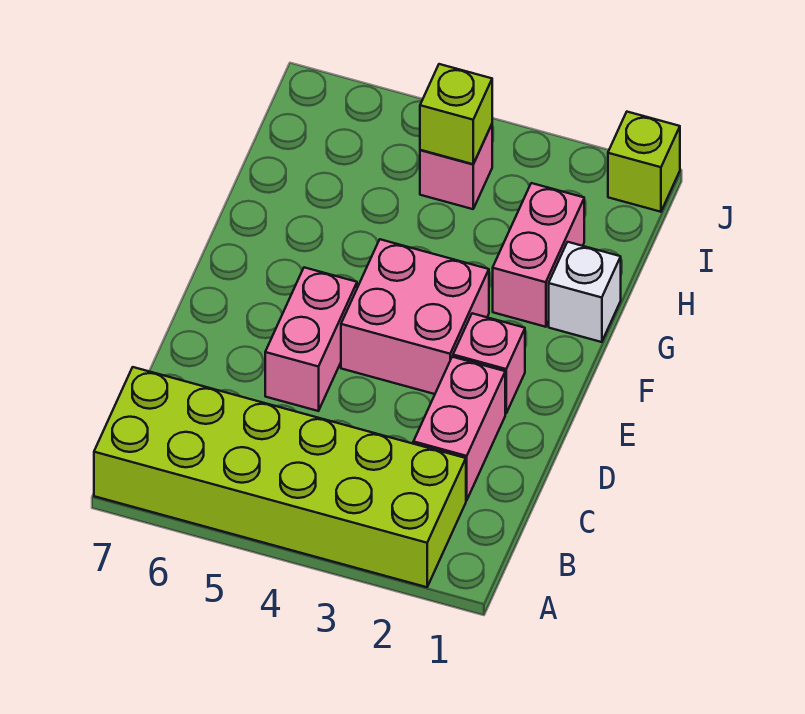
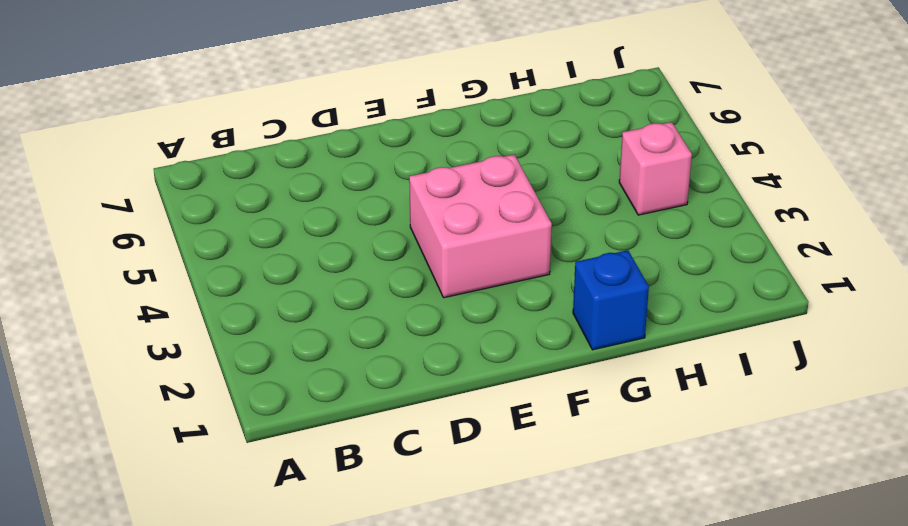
blue brick G1 level 1 -> white brick G1 level 1
none -> lime brick A2:B7 level 1
none -> pink brick C2:D2 level 1

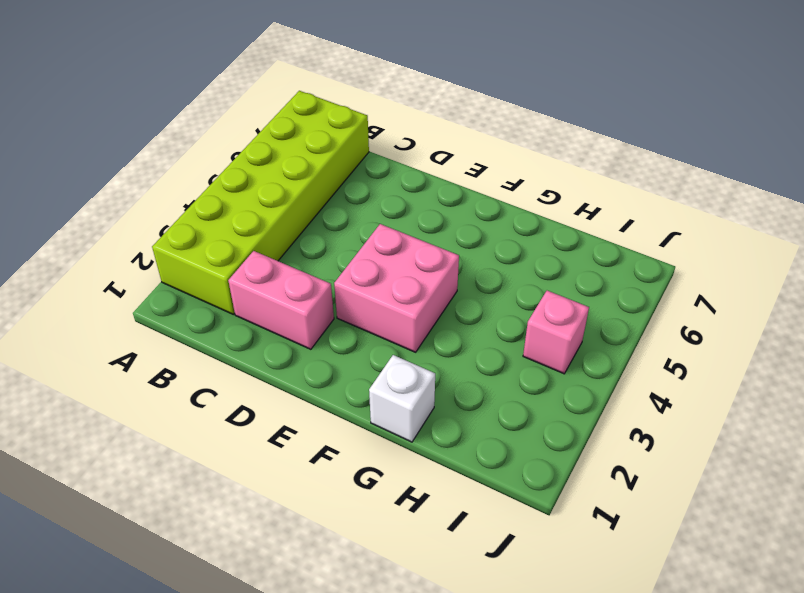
none -> pink brick D5:E5 level 1
none -> pink brick E2 level 1

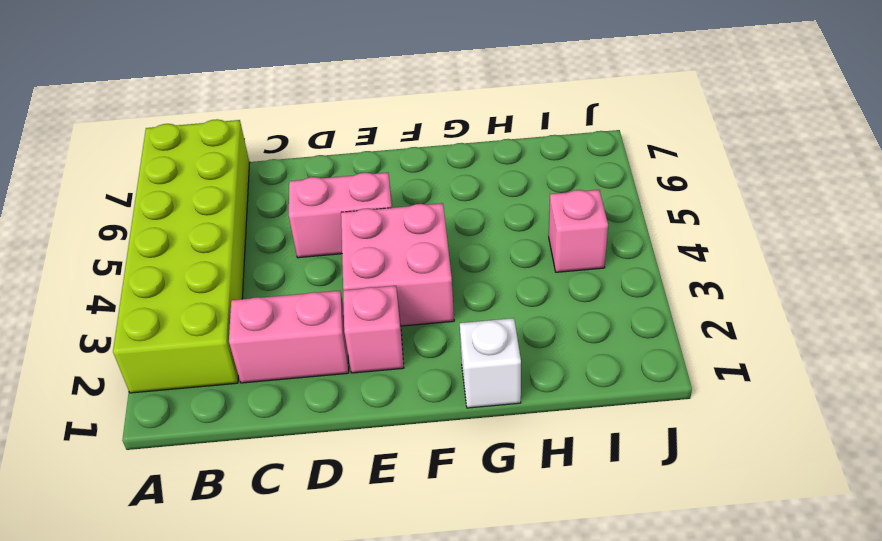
none -> pink brick G2:H2 level 1
none -> lime brick J1 level 1

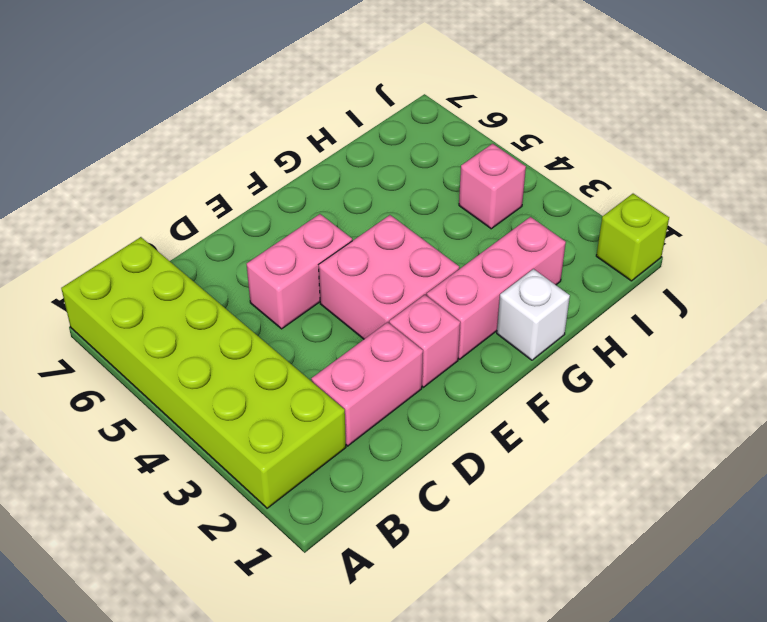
pink brick F2:H2 level 1 -> pink brick G2:H2 level 1
none -> lime brick I4 level 2

